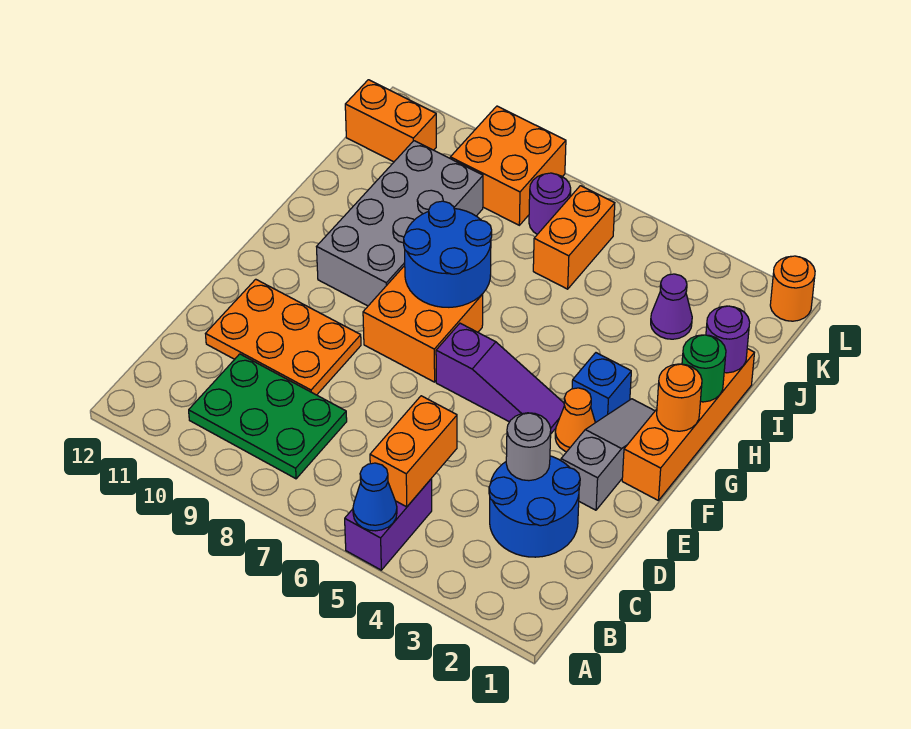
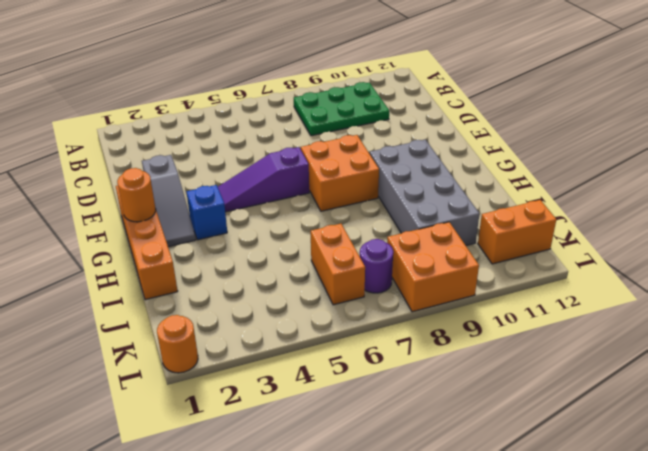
none -> purple brick A5:B5 level 1
none -> blue round brick C2:D3 level 1
none -> orange plate D9:E11 level 1

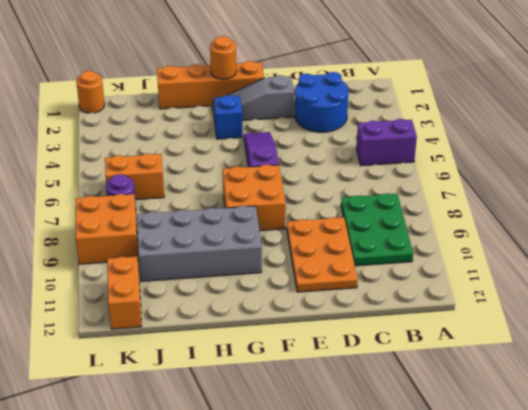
none -> orange cone F3 level 1
none -> purple cone J3 level 1
none -> blue cone A5 level 2

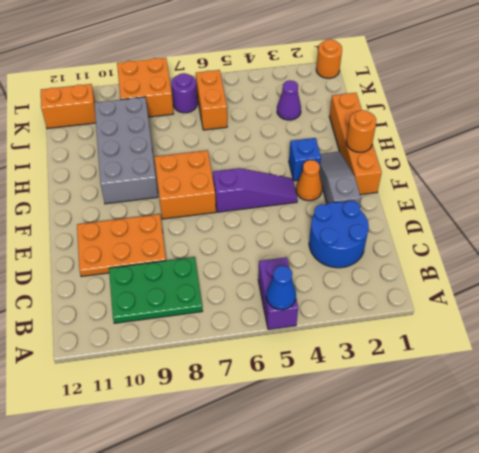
none -> orange brick B5:C5 level 2
none -> grey round brick D3 level 2
none -> blue round brick G7:H8 level 2

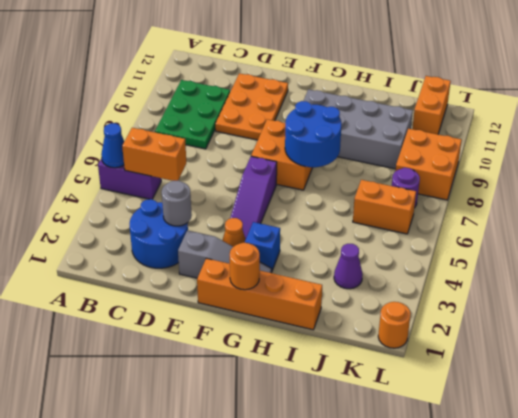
none -> green round brick H1 level 2
none -> purple round brick I1 level 2

